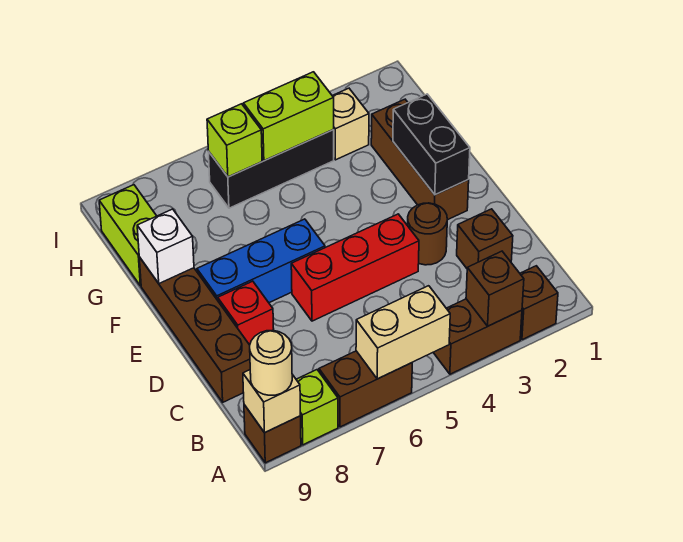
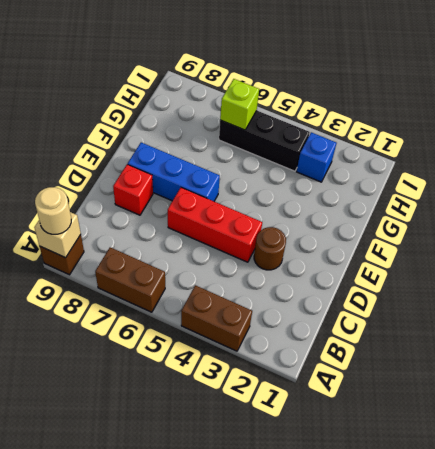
blue brick H3 level 1 -> tan brick H3 level 1
none -> brown brick A2 level 1
none -> lime brick A8 level 1
none -> brown brick C2 level 1

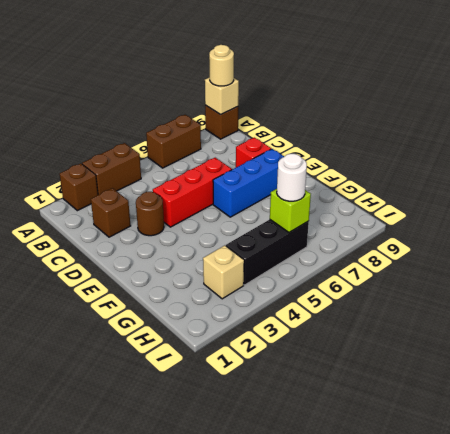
white round brick H6 level 3 -> none
none -> lime brick A8 level 1
none -> brown brick C9:F9 level 1
none -> brown brick E2:G2 level 1

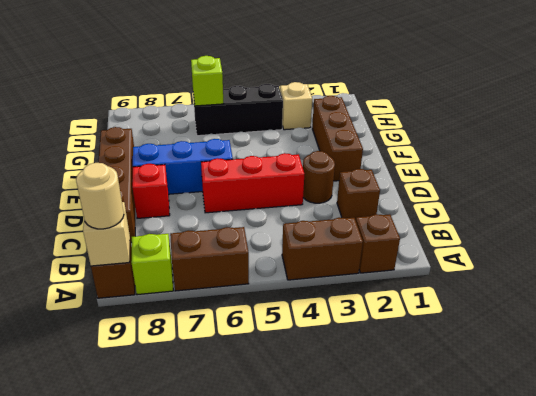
none -> lime brick G9:H9 level 1
none -> brown brick A3 level 2
none -> tan brick A5:A6 level 2

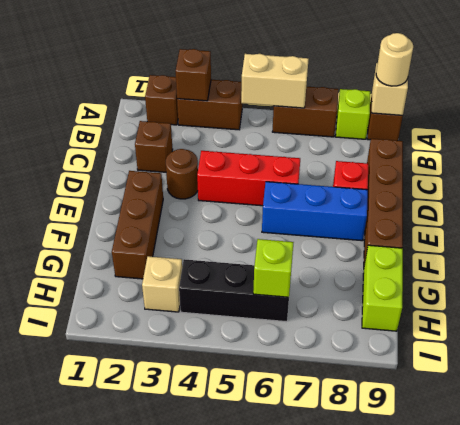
none -> black brick E2:F2 level 2
none -> white brick F9 level 2
none -> lime brick H4:H5 level 2

